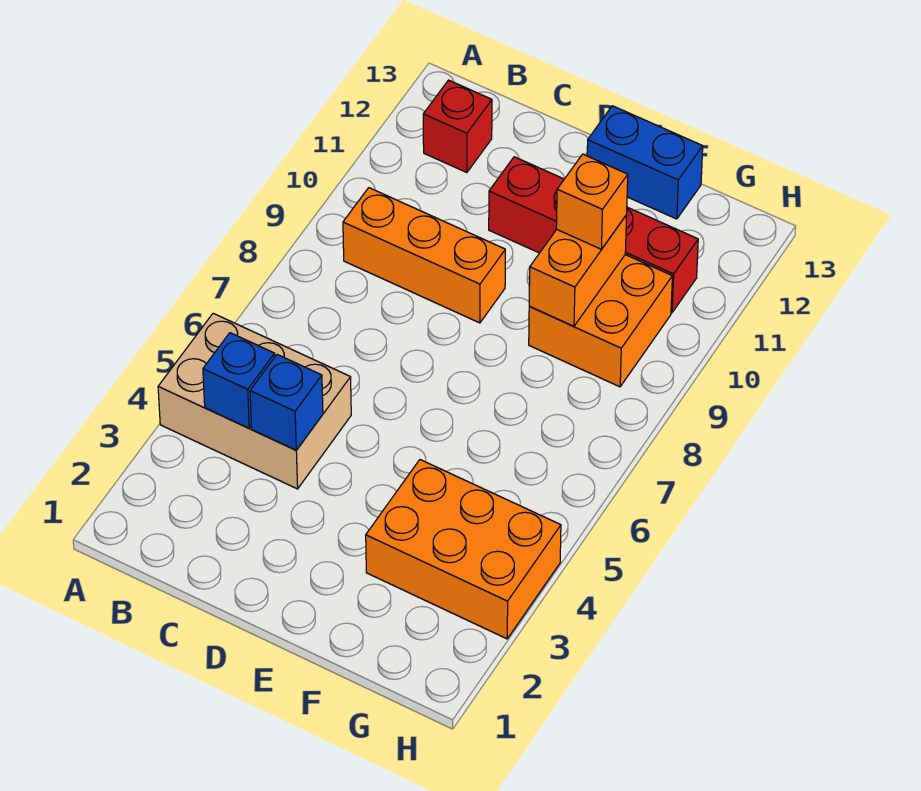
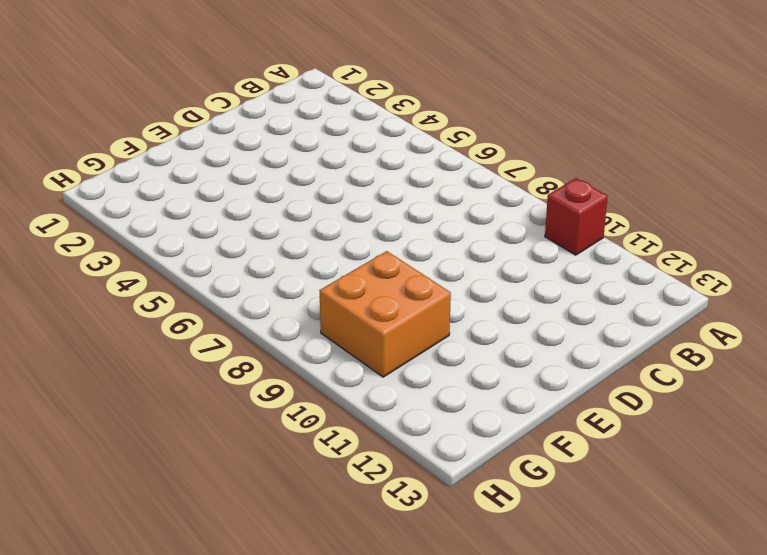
red brick A10 level 1 -> red brick B12 level 1
none -> tan brick A4:C5 level 1
none -> orange brick B9:D9 level 1

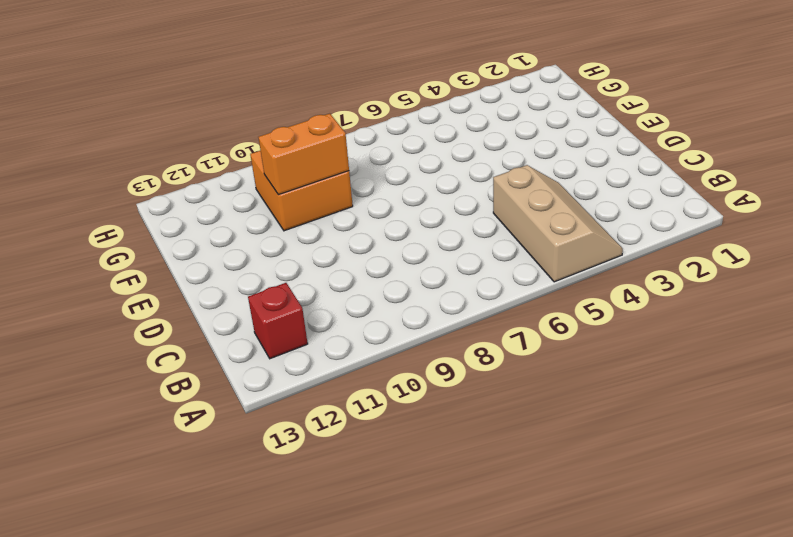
tan slope A4:C5 level 1 top 5 -> tan brick A4:C5 level 1
none -> orange brick B9:D9 level 1
none -> red brick D11:G11 level 1

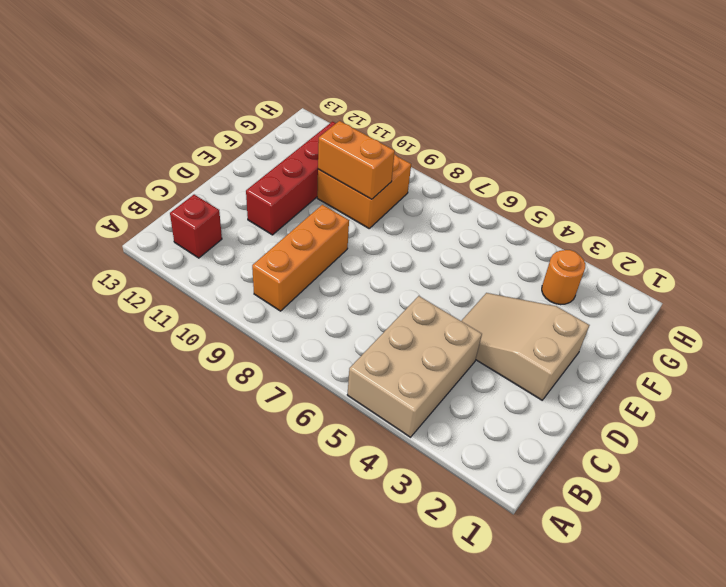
tan slope D2:E4 level 1 top 2 -> none
orange round brick G3 level 1 -> orange brick F3:H4 level 1
none -> blue brick E13:F13 level 1
none -> blue brick B4 level 2

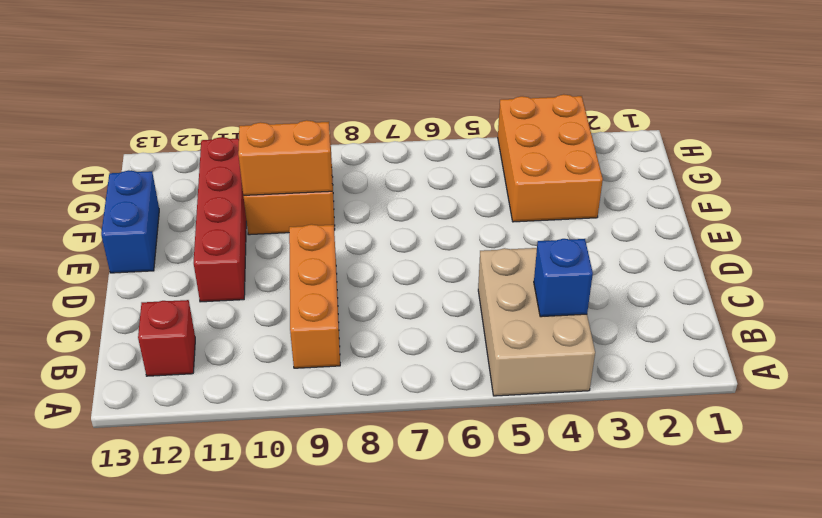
none -> blue brick C4 level 2
none -> orange brick F10 level 3

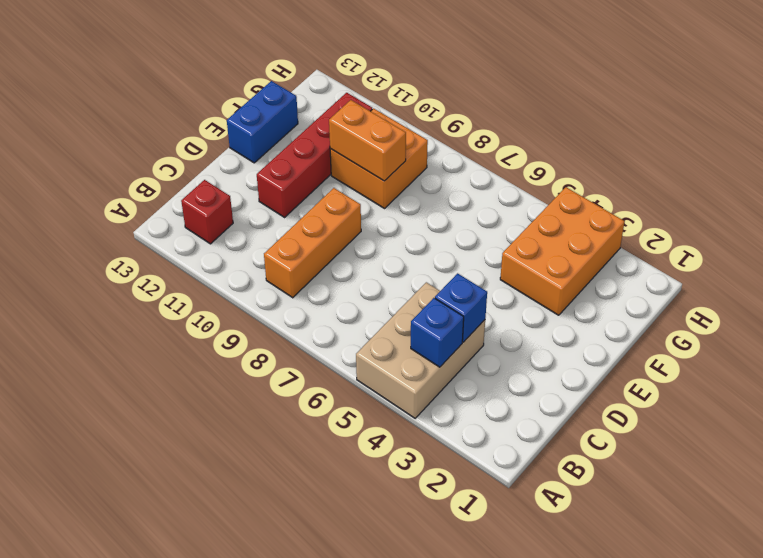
none -> orange brick F10 level 3

